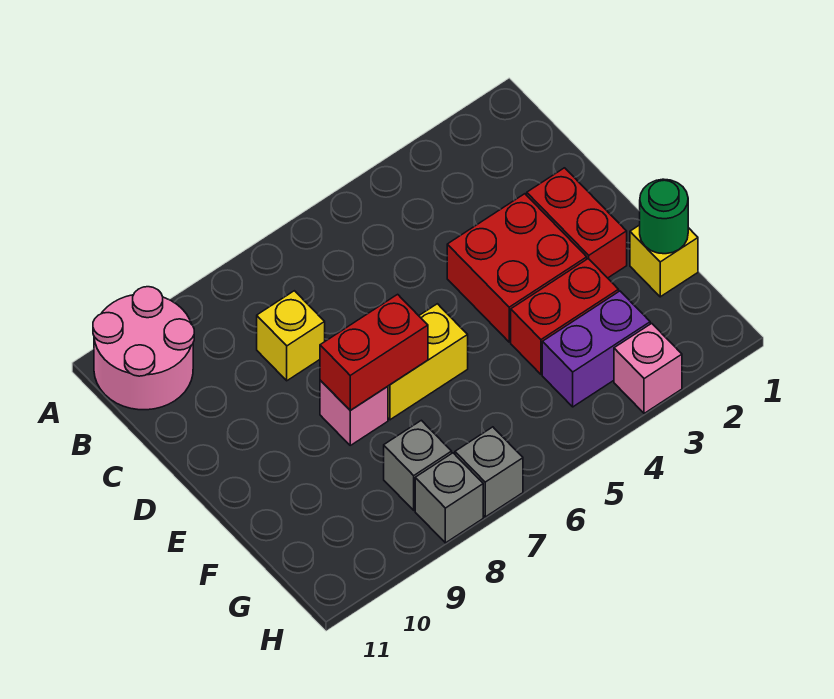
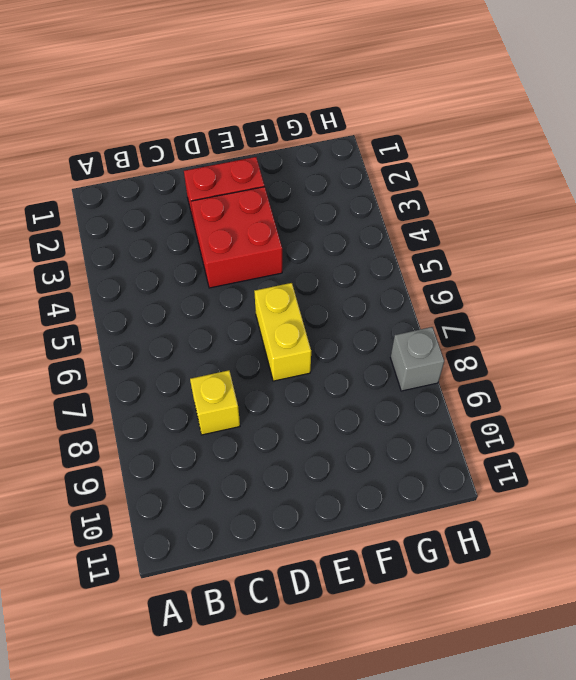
none -> pink round brick A10:B11 level 1
none -> pink brick E8 level 1
none -> yellow brick F1 level 1

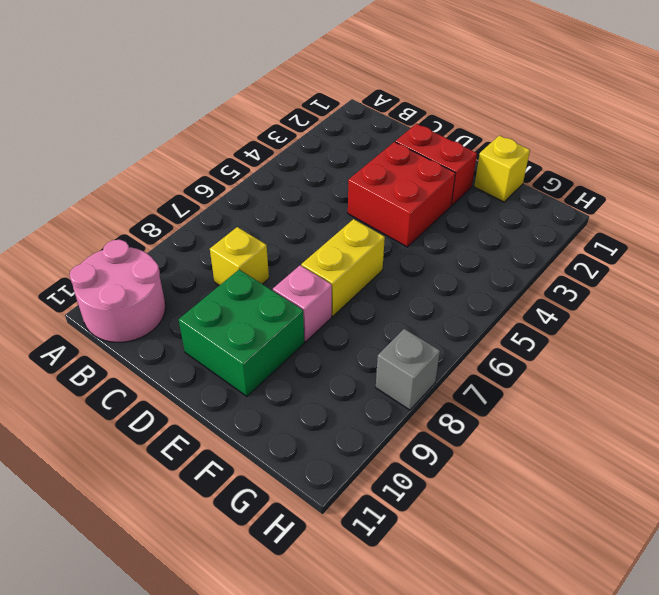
green brick D9:E10 level 1 -> none
none -> red brick F3:F4 level 1
none -> purple brick G3:G4 level 1
none -> grey brick G8 level 1

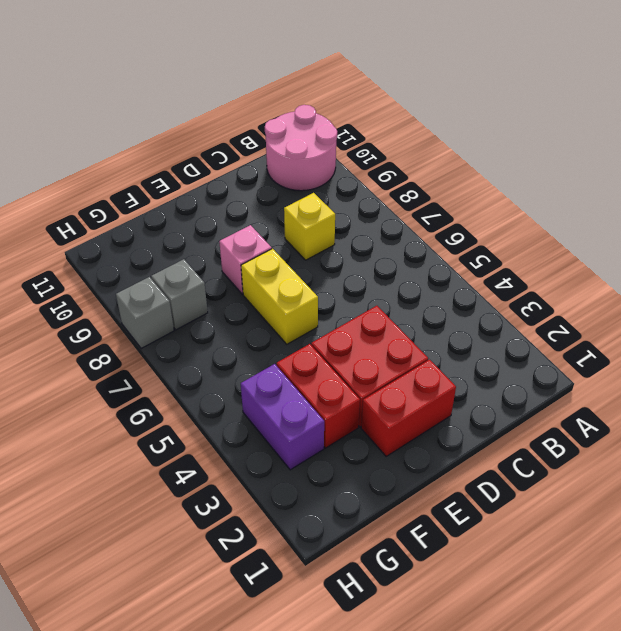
none -> yellow brick F1 level 1
none -> pink brick H3 level 1
none -> grey brick H7 level 1

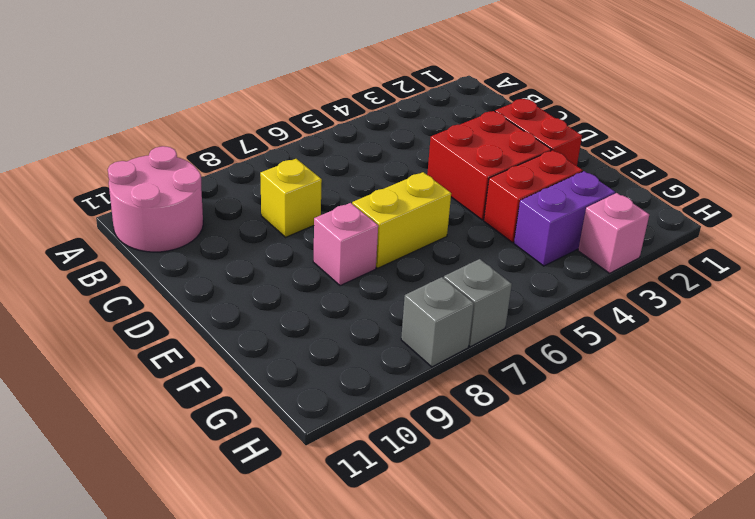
none -> yellow brick F1 level 1
none -> grey brick G8 level 1
none -> red brick E7:E8 level 2

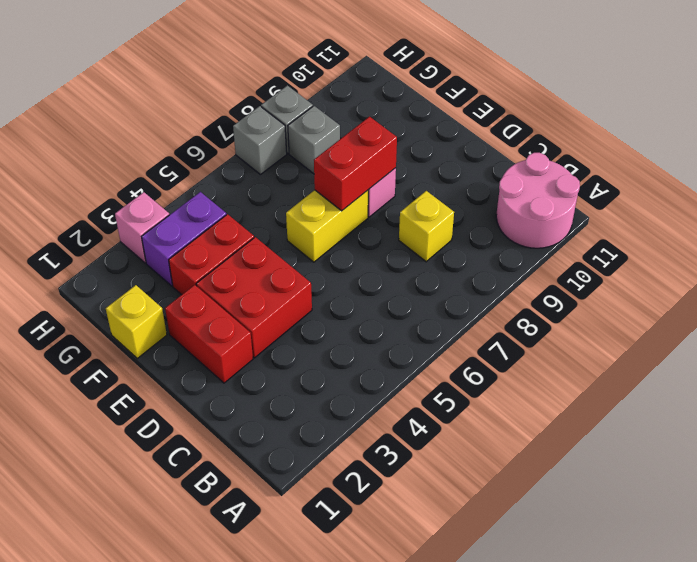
none -> green round brick F1 level 2

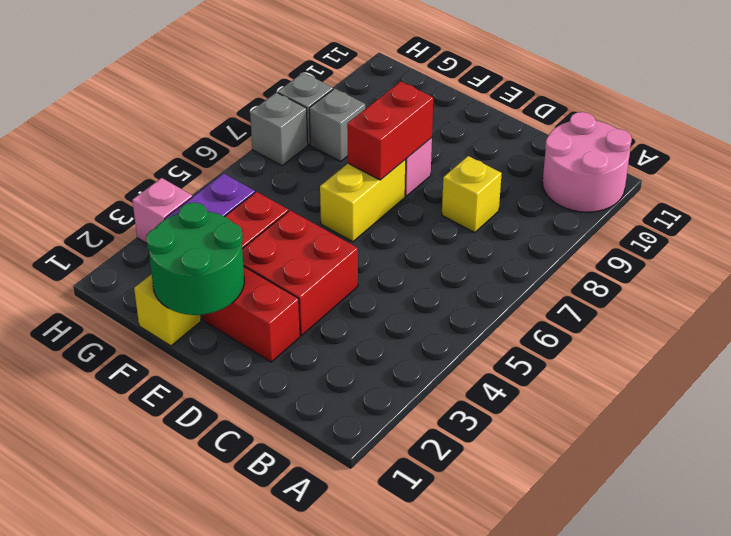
green round brick E1:F2 level 2 -> green round brick F1 level 2

